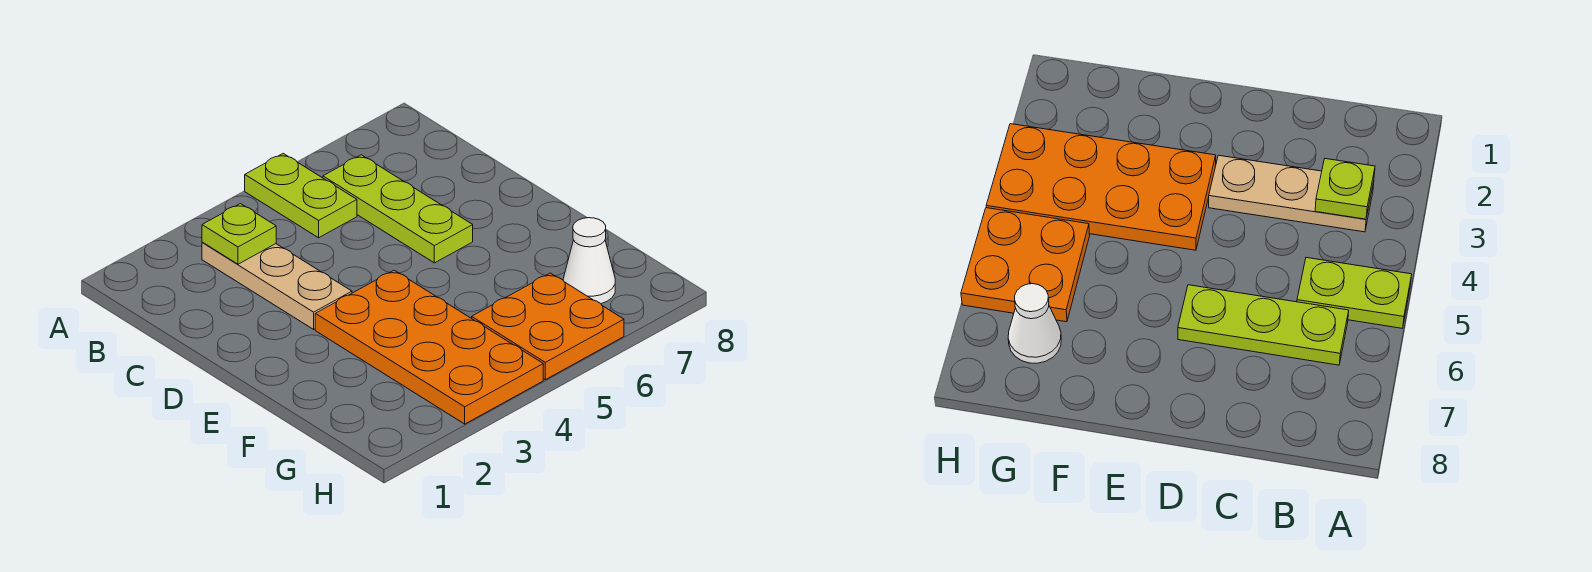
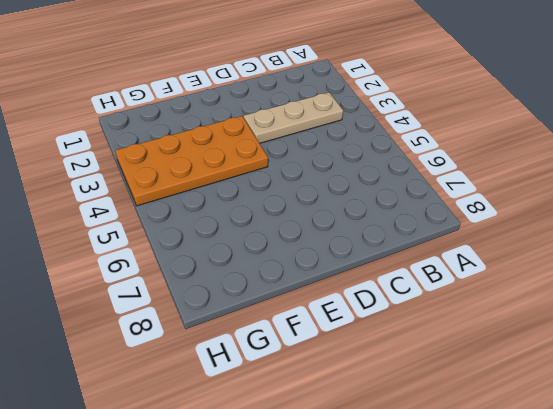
none -> lime plate A5:B5 level 1
none -> lime plate B6:D6 level 1

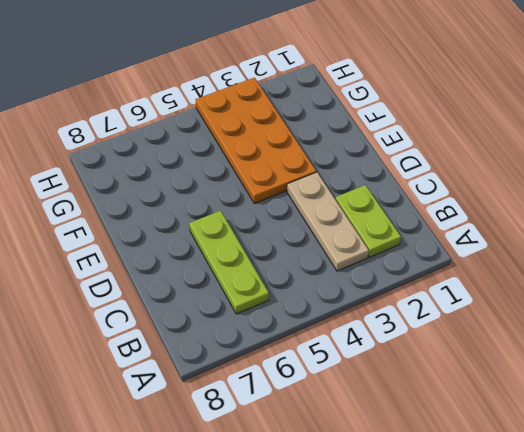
lime plate B2:C2 level 1 -> lime plate A5:B5 level 1
none -> orange plate G5:H6 level 1
none -> white cone G7 level 1

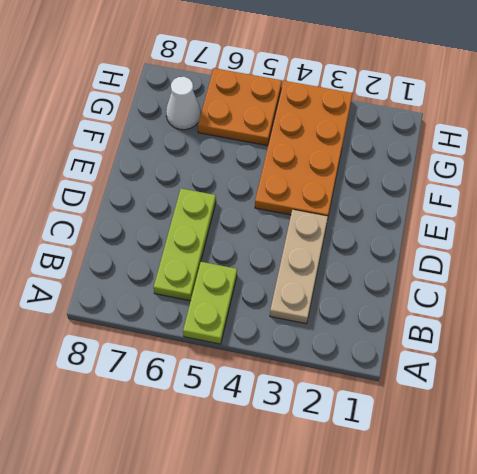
none -> lime plate B3 level 2

